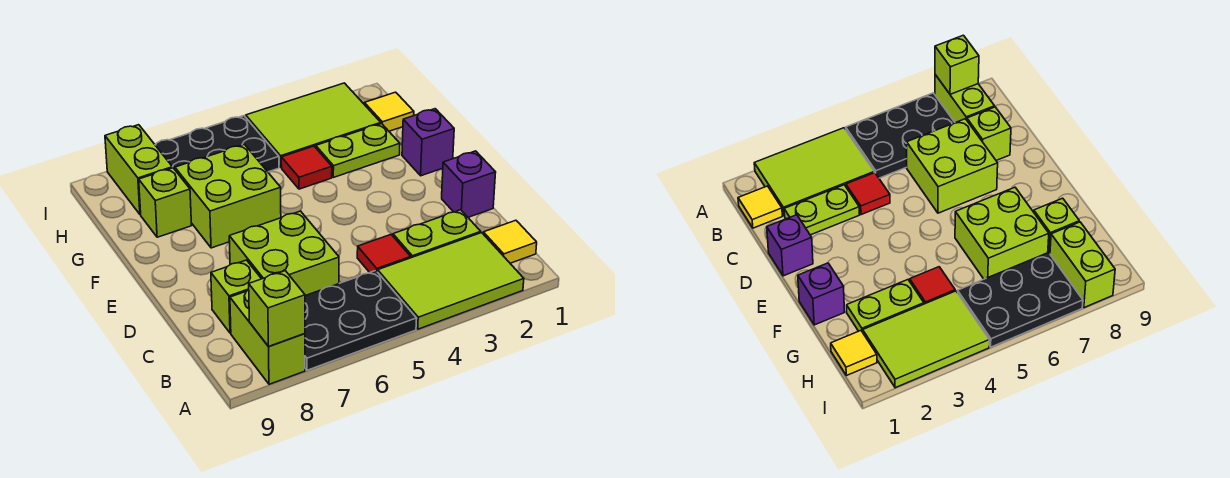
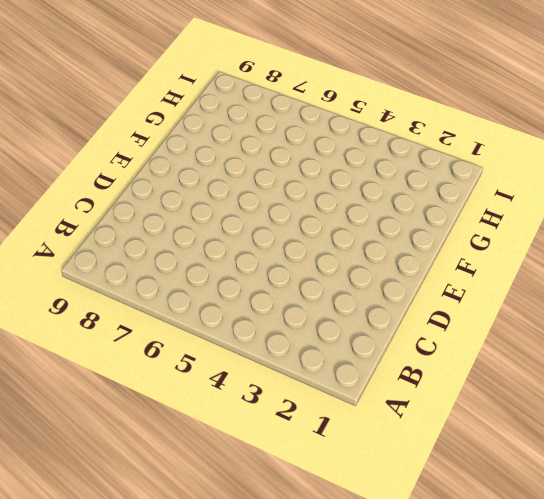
none -> lime tile A2:B4 level 1
none -> black plate A5:B7 level 1
none -> lime brick A8:B8 level 1

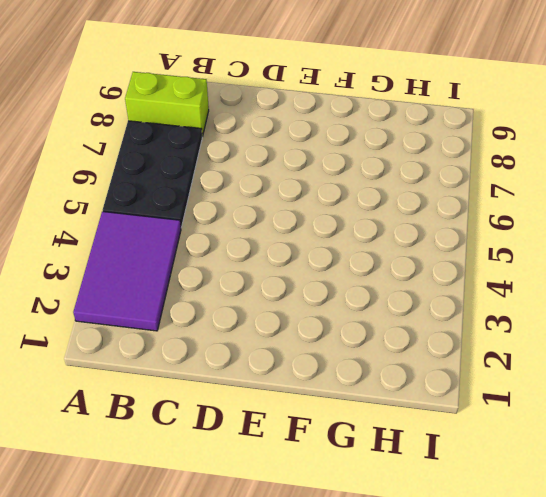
purple tile A2:B4 level 1 -> lime tile A2:B4 level 1
none -> yellow tile B1 level 1
none -> lime plate C2:C3 level 1
none -> red tile C4 level 1

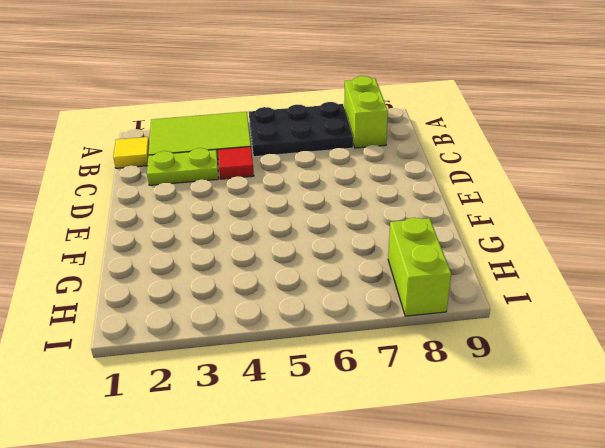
none -> lime brick C6:D7 level 1
none -> lime brick C8 level 1
none -> purple brick D1 level 1

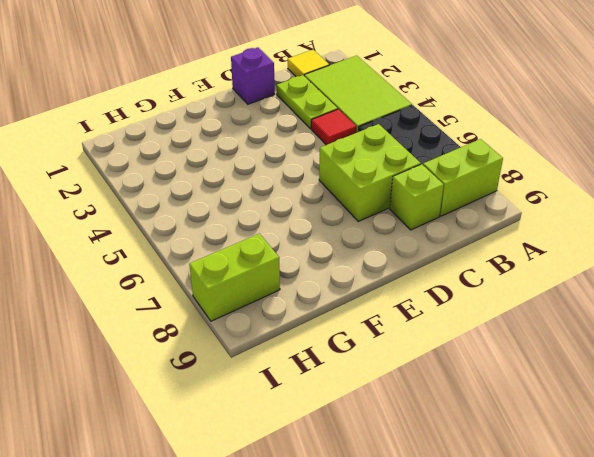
none -> purple brick F1 level 1
none -> lime brick F6:G7 level 1
none -> lime plate G2:G3 level 1

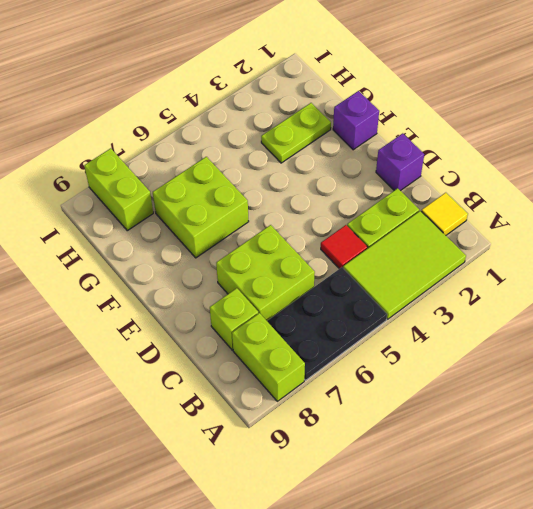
none -> red tile G4 level 1
none -> lime brick G8 level 1
none -> yellow tile H1 level 1

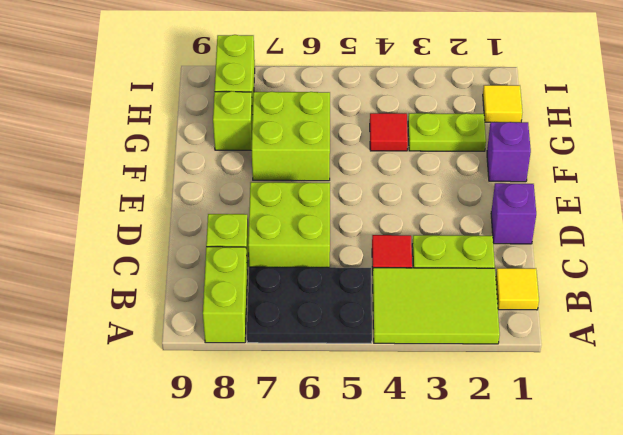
none -> lime tile H2:I4 level 1
none -> black plate H5:I7 level 1
none -> lime brick A8 level 2

